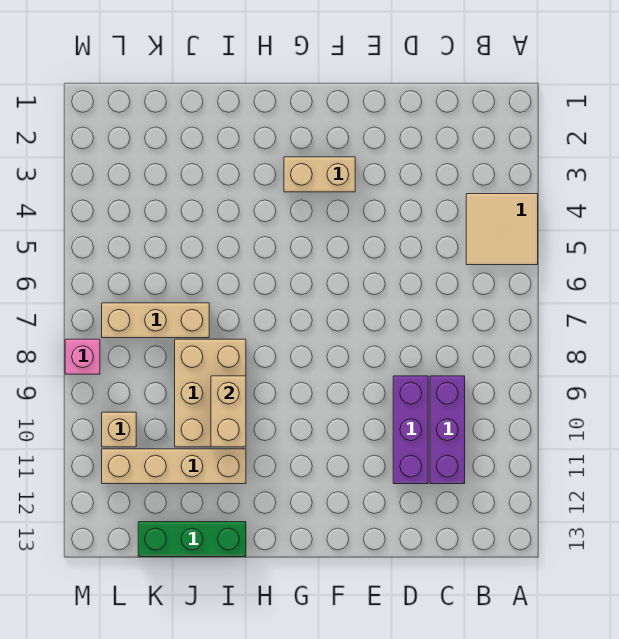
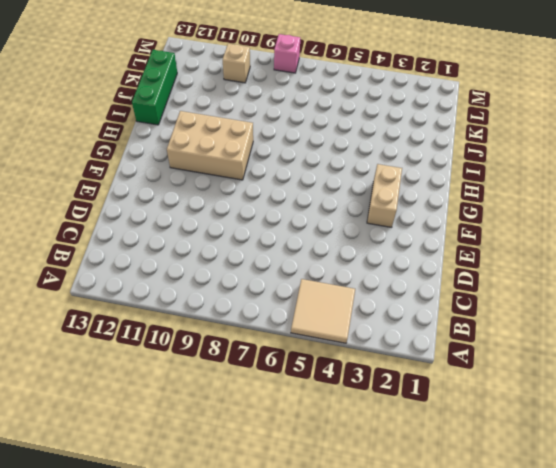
tan brick G9:H11 level 1 -> tan brick I8:J10 level 1
none -> purple brick C9:C11 level 1
none -> purple brick D9:D11 level 1

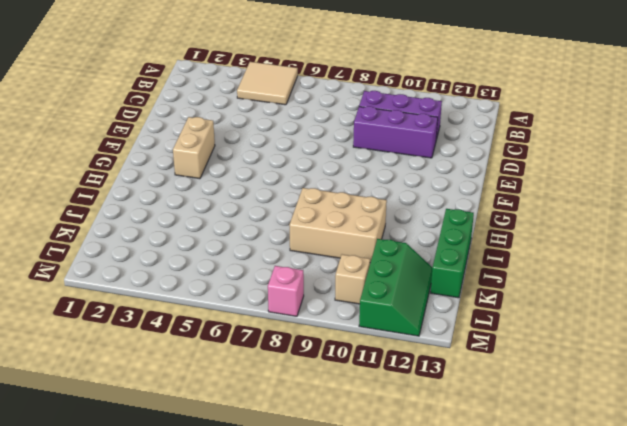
green slope K11:M12 level 1 top 11 -> tan brick I11:L11 level 1
none -> tan brick J7:L7 level 1
none -> tan brick I9:I10 level 2

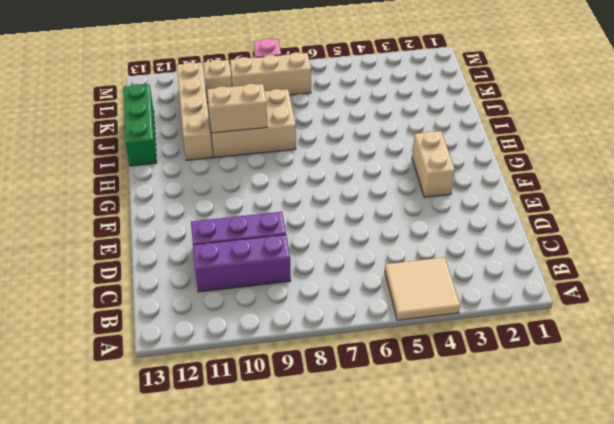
tan brick L7:L9 level 1 -> tan brick J7:L7 level 1

